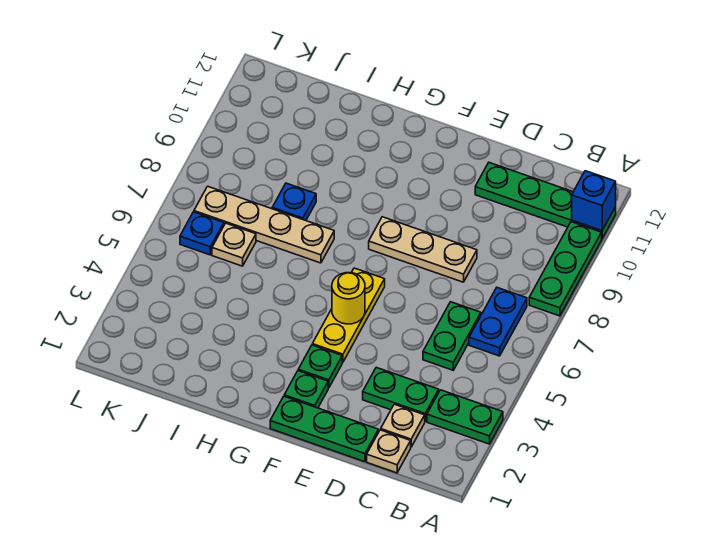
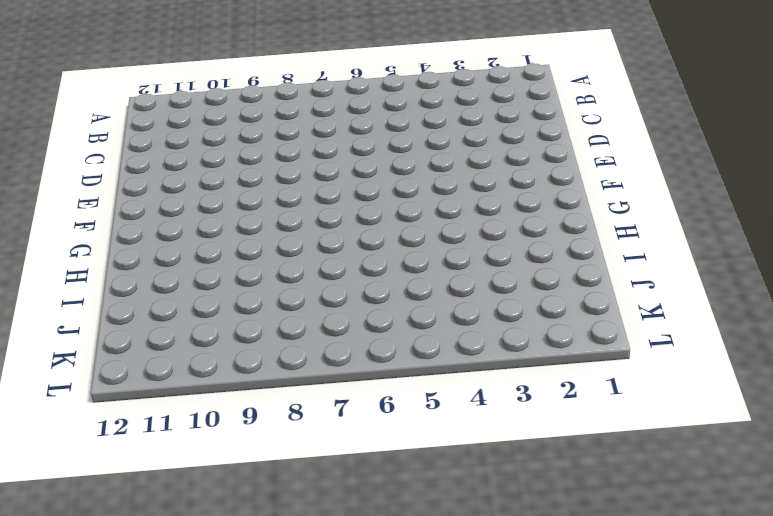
none -> green plate A3:B3 level 1
none -> green plate A8:A10 level 1
none -> green plate A11:D11 level 1

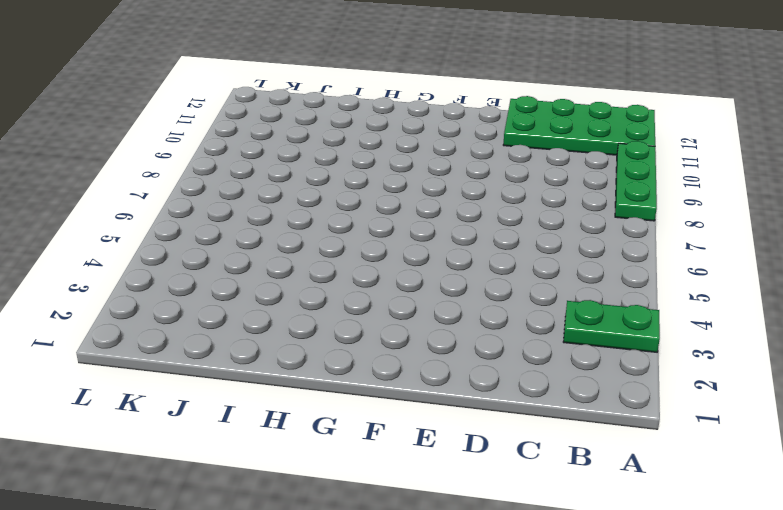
green plate A11:D12 level 1 -> green plate A11:D11 level 1
none -> blue plate B6:B7 level 1
none -> tan plate C1 level 1
none -> tan plate C2 level 1

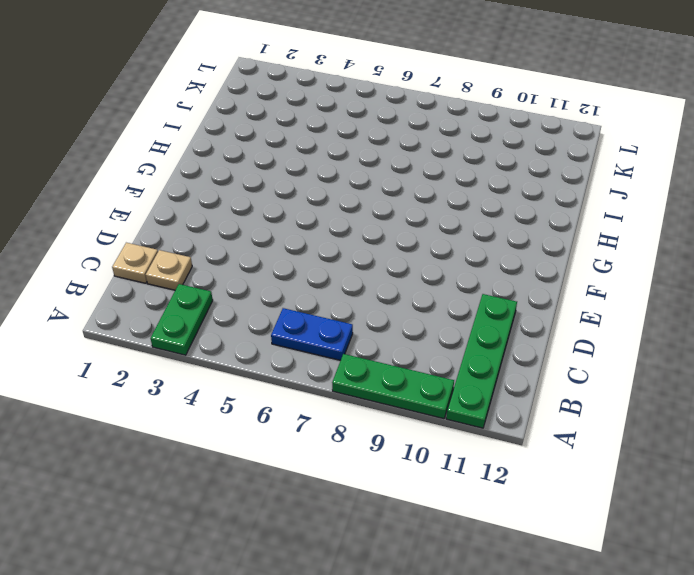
none -> green plate C3:D3 level 1
none -> green plate C5:C6 level 1
none -> green plate D1:F1 level 1

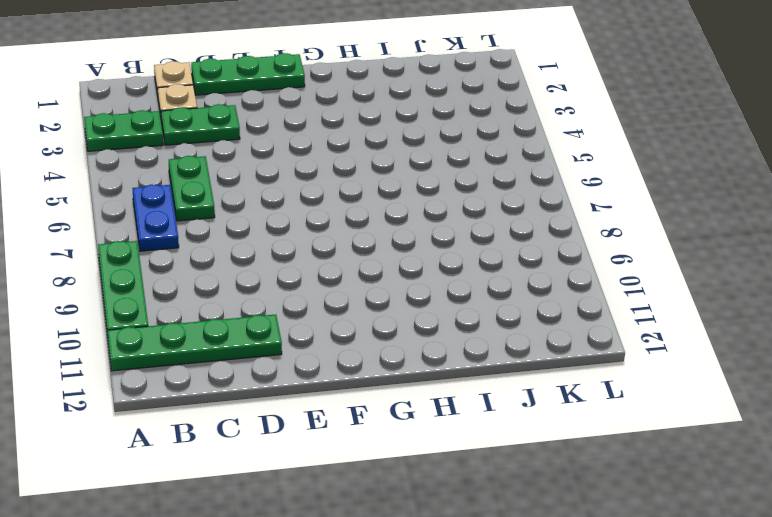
none -> tan plate D8:F8 level 1
none -> green plate F2 level 1
none -> green plate F3 level 1

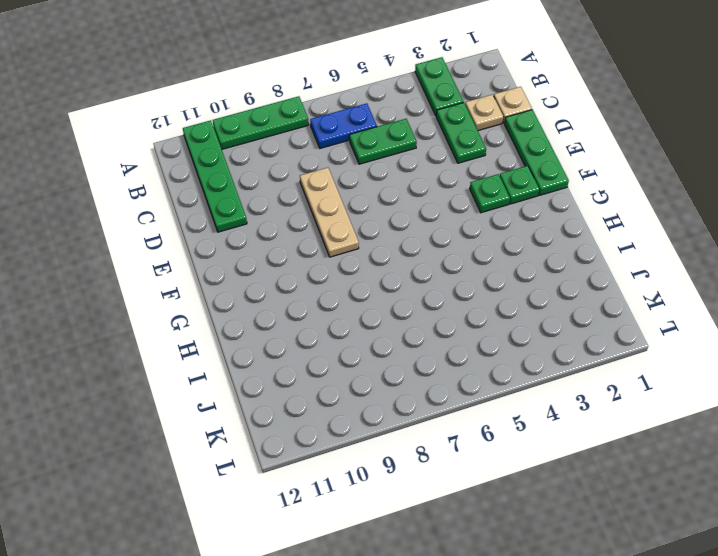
none -> yellow plate F4:F6 level 1
none -> tan plate H7:K7 level 1
none -> blue plate I8 level 1

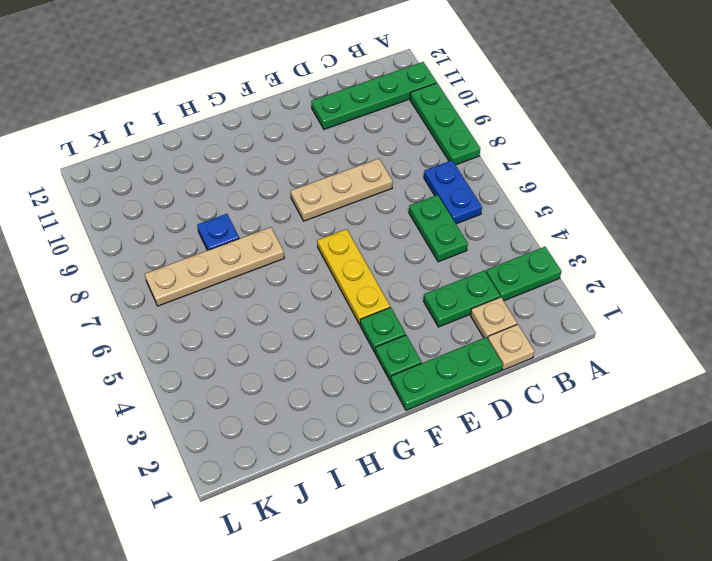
none -> tan plate J6 level 1
none -> blue plate K6 level 1
none -> blue brick A11 level 2

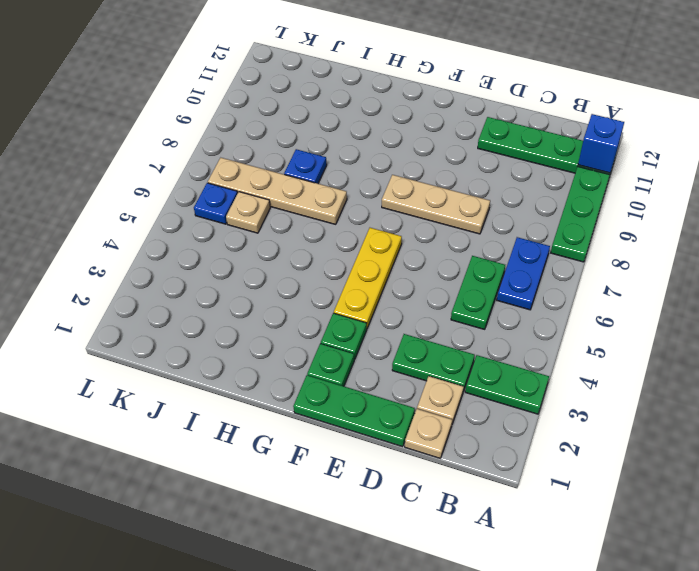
none -> yellow round brick F5 level 2

